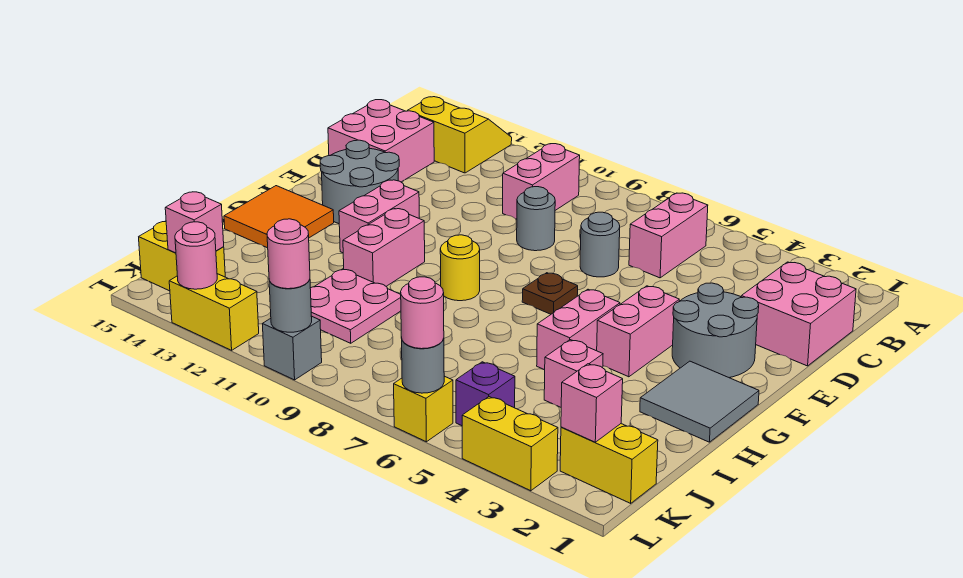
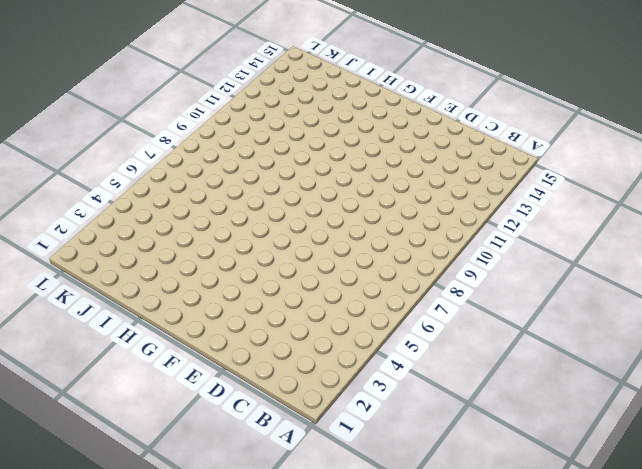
none -> yellow slope A13:B14 level 1 top B
none -> pink brick B6:C6 level 1
none -> pink brick B10:C10 level 1
none -> pink brick C1:D2 level 1

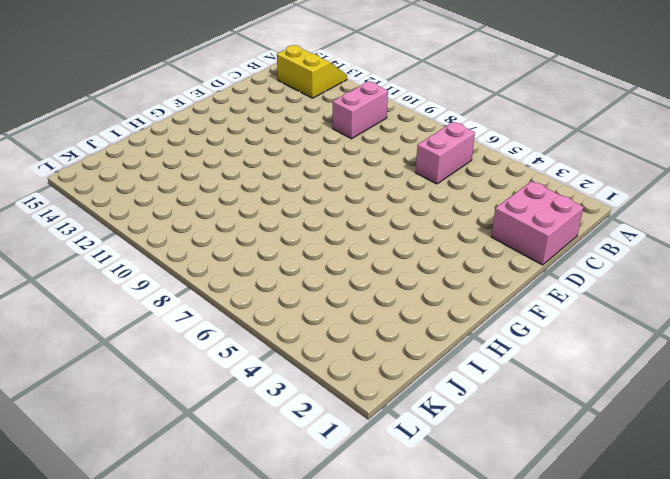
none -> pink brick C14:D15 level 1
none -> grey round brick D7 level 1
none -> grey round brick D9 level 1
none -> grey round brick E2:F3 level 1

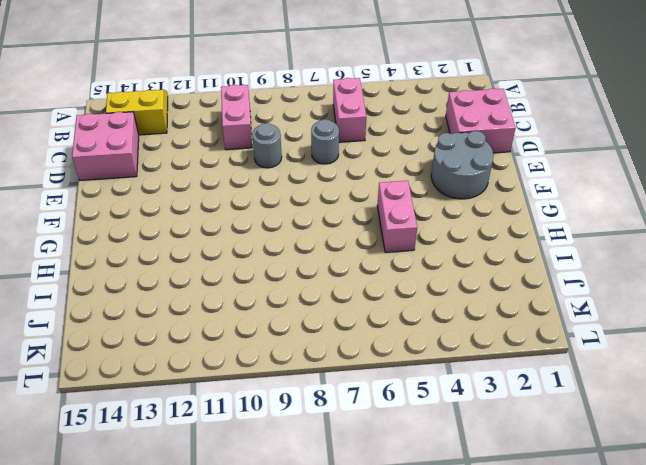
none -> grey round brick E13:F14 level 1
none -> pink brick F4:G4 level 1
none -> brown plate F7 level 1
none -> pink brick F12:G12 level 1

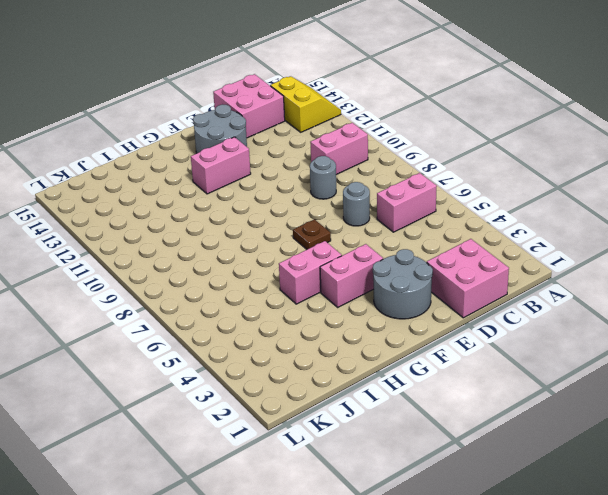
none -> grey tile G1:H2 level 1
none -> yellow round brick G9 level 1
none -> pink brick G11:H11 level 1
none -> orange tile G14:H15 level 1

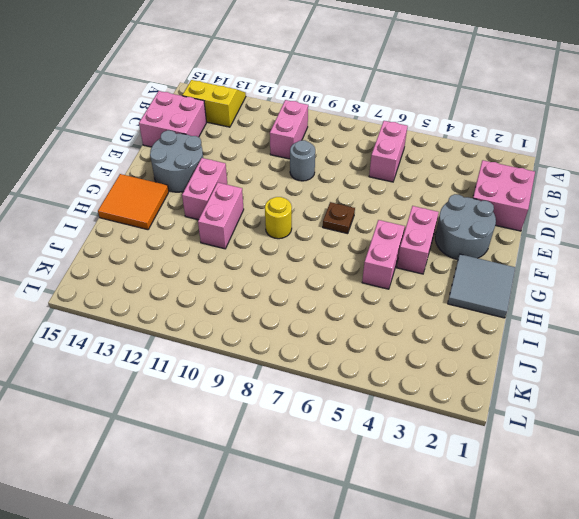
none -> grey round brick D7 level 1
none -> pink brick I4 level 1
none -> pink plate I10:J11 level 1
none -> yellow brick K1:K2 level 1

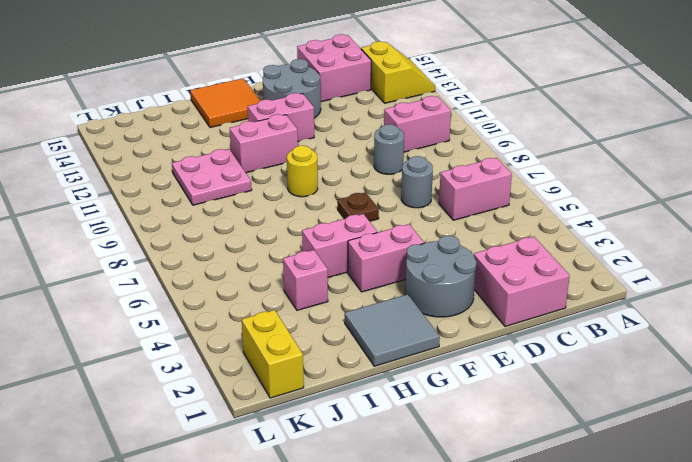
none -> purple brick K5 level 1
none -> yellow brick K14:K15 level 1
none -> yellow brick L3:L4 level 1
none -> yellow brick L6 level 1

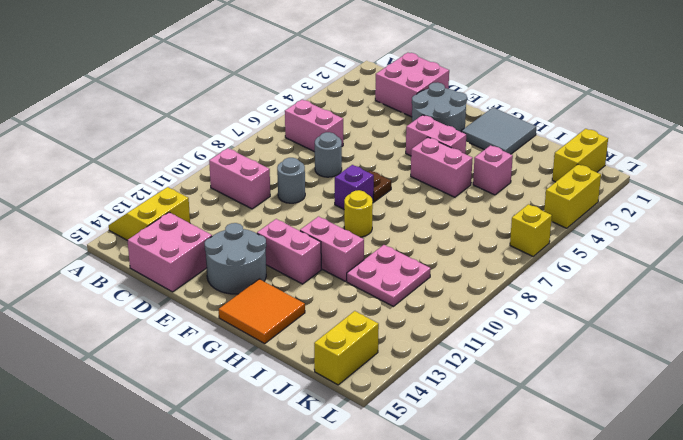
purple brick F8 level 1 -> purple brick K5 level 1
none -> grey brick L10 level 1
none -> yellow brick L12:L13 level 1
none -> pink brick K2 level 2
none -> pink brick K14 level 2

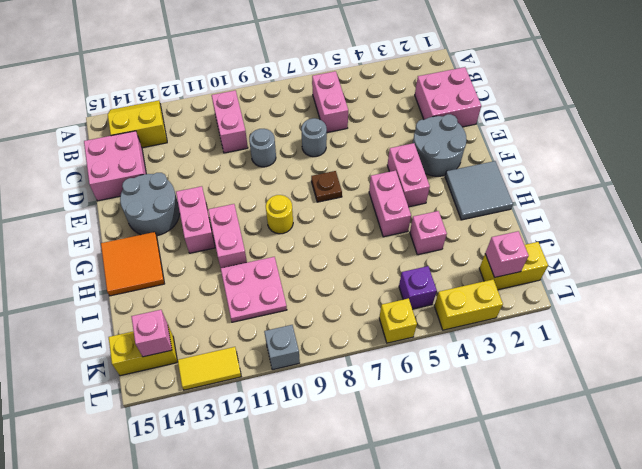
yellow tile L12:L13 level 1 -> yellow brick L12:L13 level 1
none -> grey round brick L6 level 2
none -> grey round brick L10 level 2
none -> pink round brick L13 level 2
none -> pink round brick L6 level 3

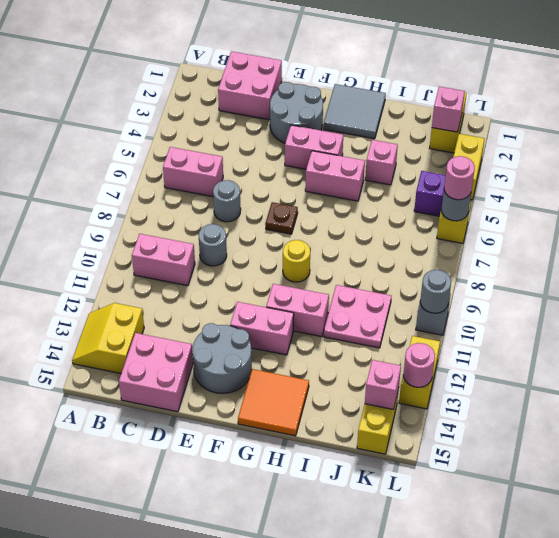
none -> pink round brick L10 level 3

